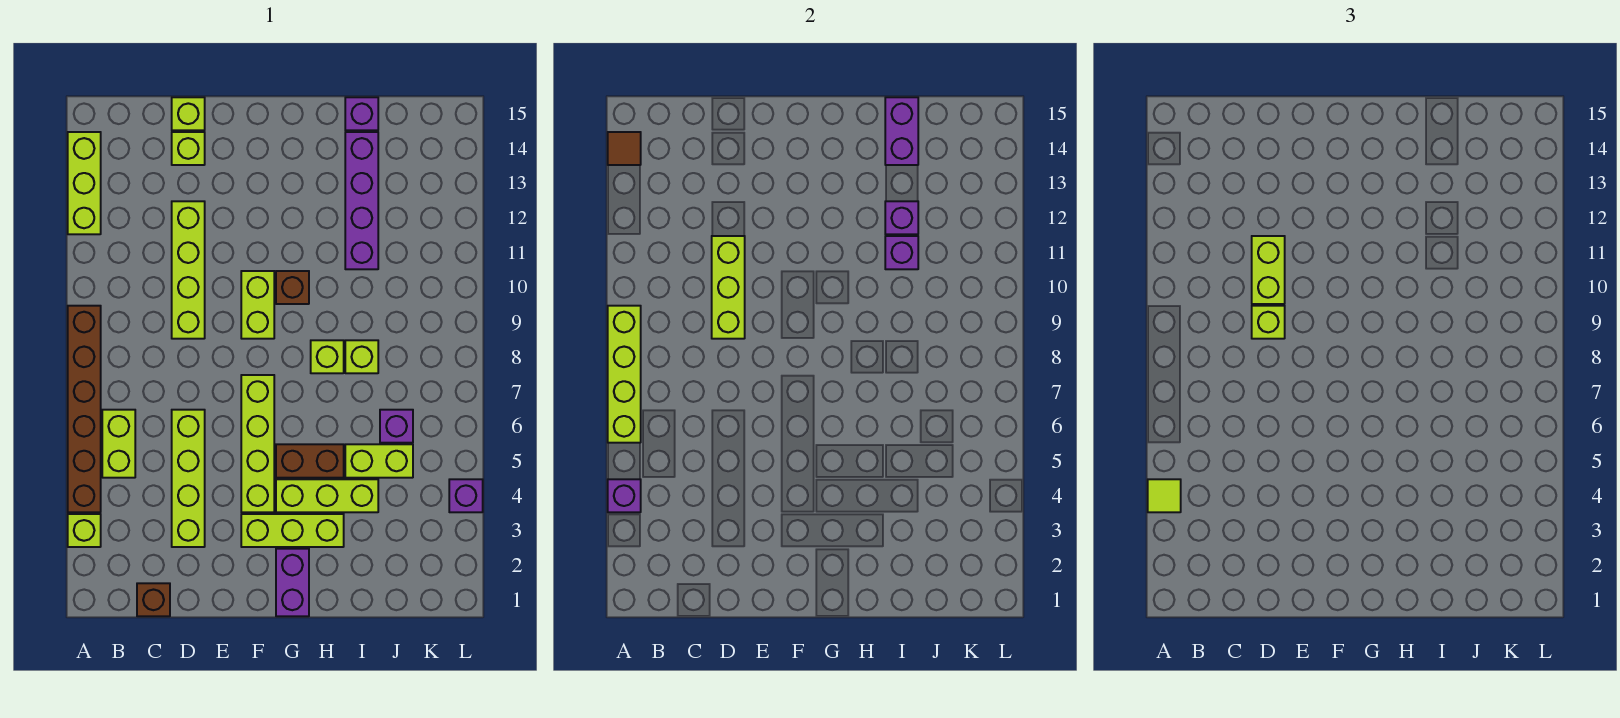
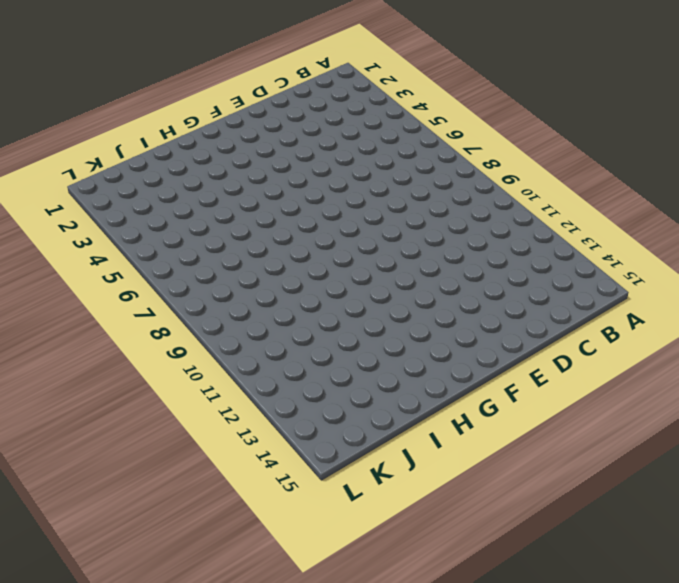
none -> lime brick A3 level 1
none -> brown brick A4:A9 level 1
none -> lime brick A12:A14 level 1
none -> lime brick B5:B6 level 1

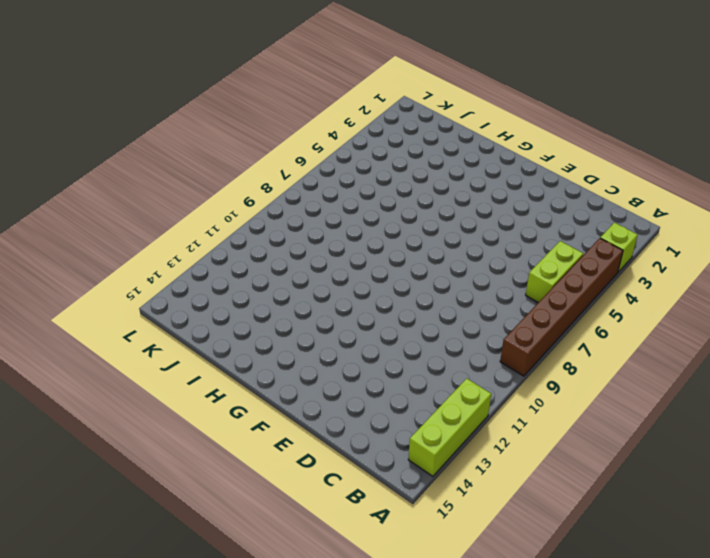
none -> brown brick C1 level 1
none -> lime brick D3:D6 level 1
none -> lime brick D9:D12 level 1
none -> lime brick D14 level 1

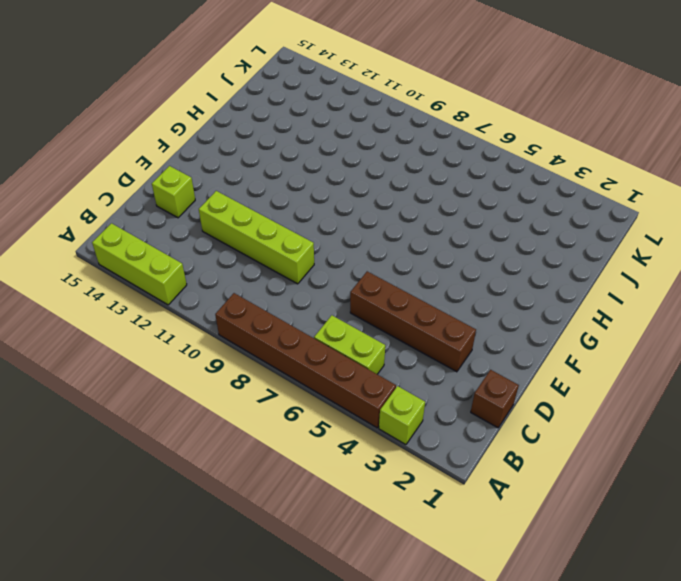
brown brick D3:D6 level 1 -> lime brick D3:D6 level 1
none -> lime brick D15 level 1
none -> lime brick F3:H3 level 1
none -> lime brick F4:F7 level 1
none -> lime brick F9:F10 level 1

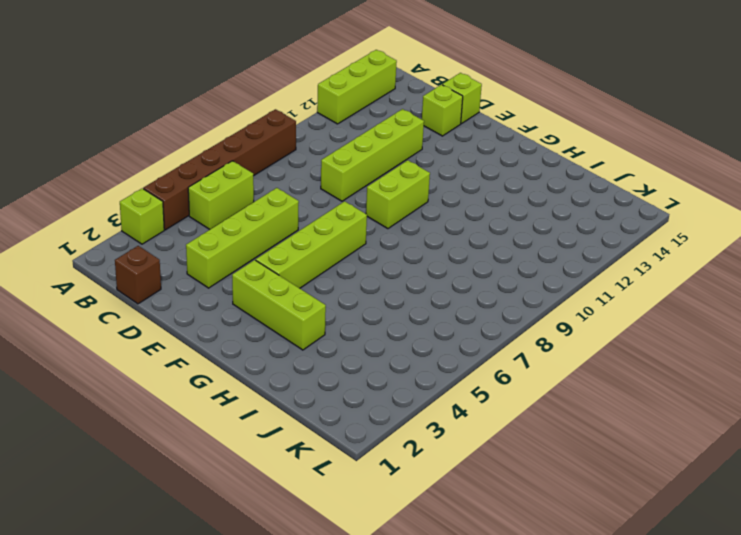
none -> purple brick G1:G2 level 1
none -> lime brick G4:I4 level 1
none -> brown brick G5:H5 level 1
none -> brown brick G10 level 1

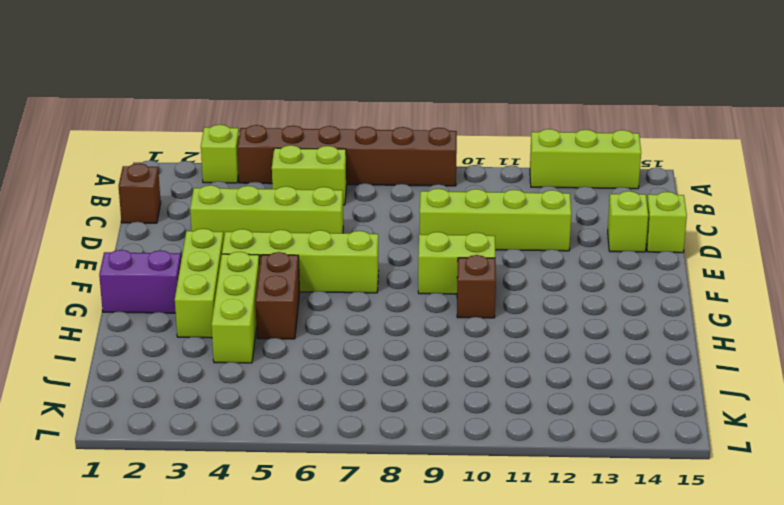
none -> lime brick H8 level 1
none -> lime brick I5:J5 level 1
none -> lime brick I8 level 1
none -> purple brick I11:I14 level 1

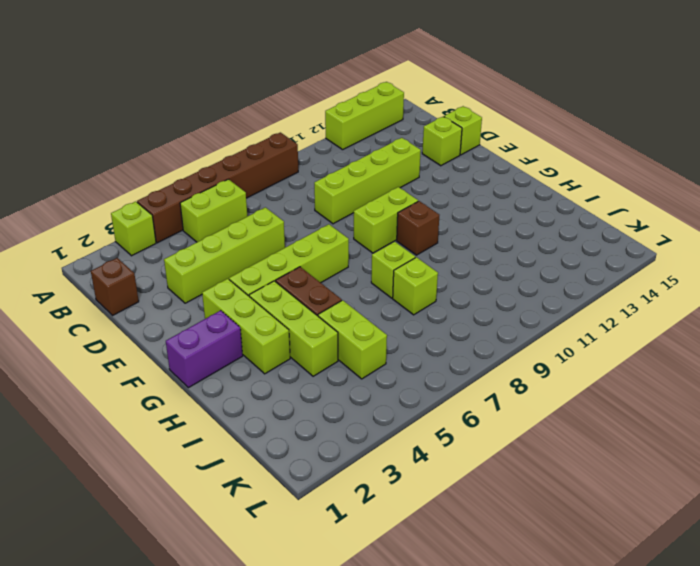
none -> purple brick I11:I14 level 1
none -> purple brick I15 level 1
none -> purple brick J6 level 1
none -> purple brick L4 level 1

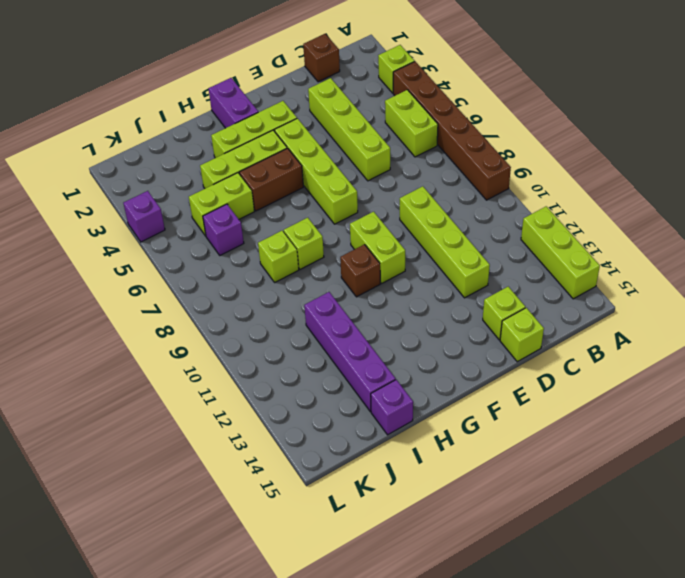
none -> purple brick A4 level 2
none -> lime brick A6:A9 level 2
none -> brown tile A14 level 2
none -> lime brick D9:D11 level 2

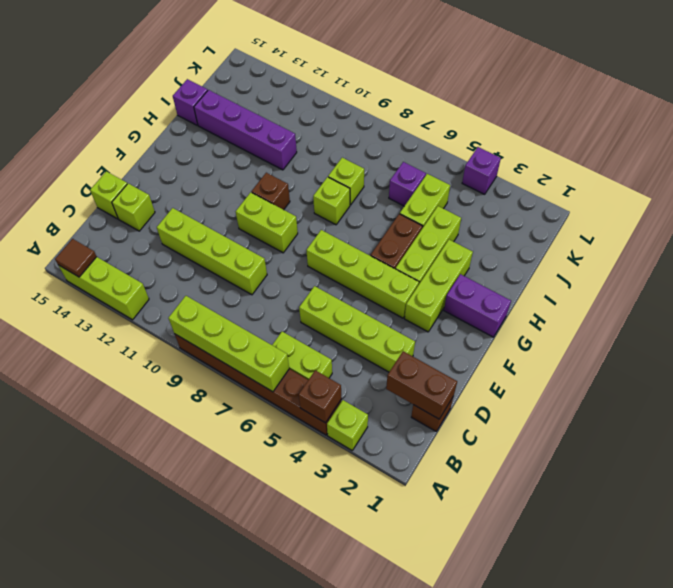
brown brick A4 level 2 -> purple brick A4 level 2
brown brick C1:C2 level 2 -> none
none -> lime brick D9:D11 level 2
none -> purple brick I11 level 2
none -> purple brick I12 level 2
none -> purple brick I14:I15 level 2

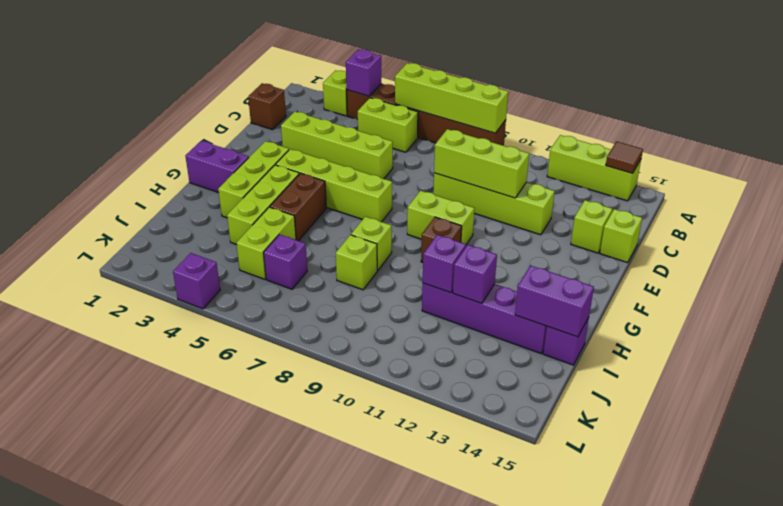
none -> lime tile A4 level 3
none -> lime brick D9 level 3
none -> lime brick D10:D11 level 3

